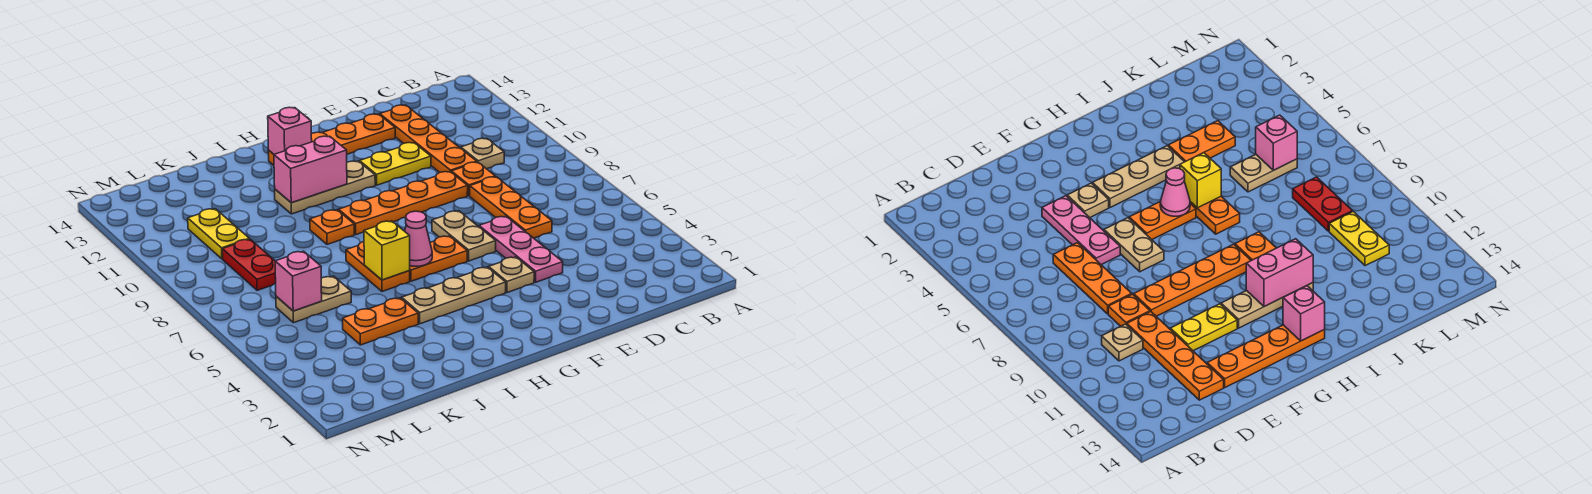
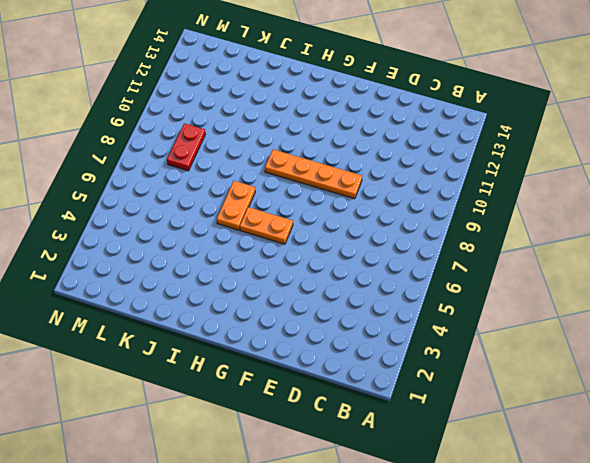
none -> tan plate C10 level 1
none -> orange plate D6:D8 level 1
none -> orange plate D9 level 1

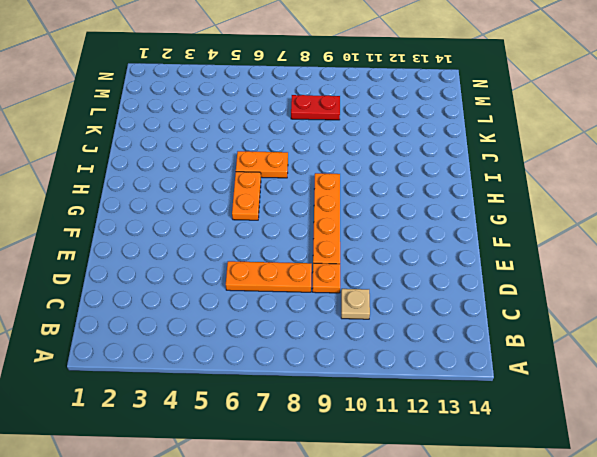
none -> orange plate D10:D13 level 1
none -> pink plate E4:E6 level 1
none -> yellow plate E11:F11 level 1

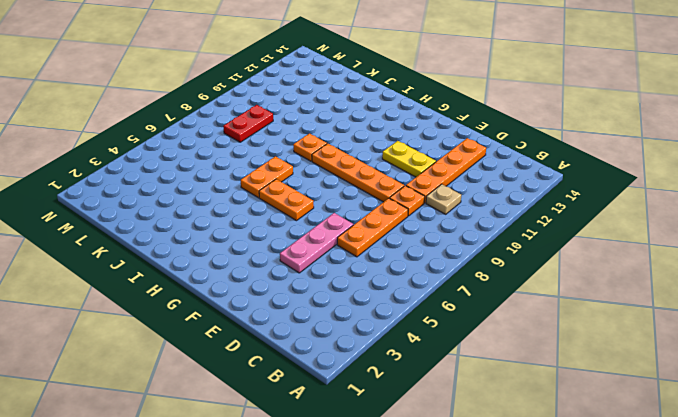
none -> orange plate E13:H13 level 1
none -> tan plate F4 level 1
none -> tan plate F6:F7 level 1

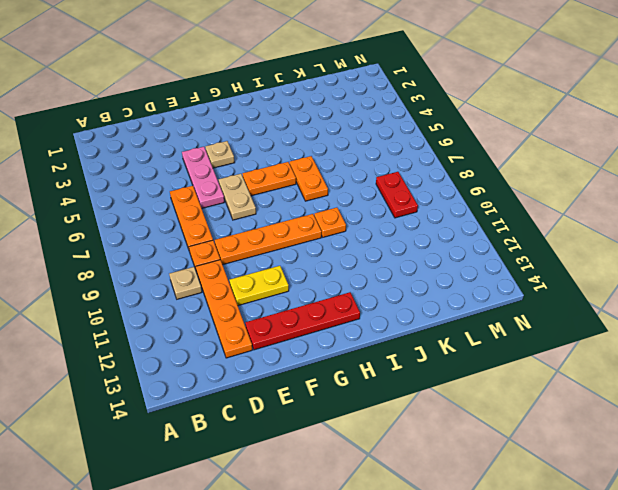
red plate E13:H13 level 1 -> orange plate E13:H13 level 1
none -> tan plate G4:I4 level 1
none -> tan plate G11:I11 level 1
none -> orange plate J4:K4 level 1

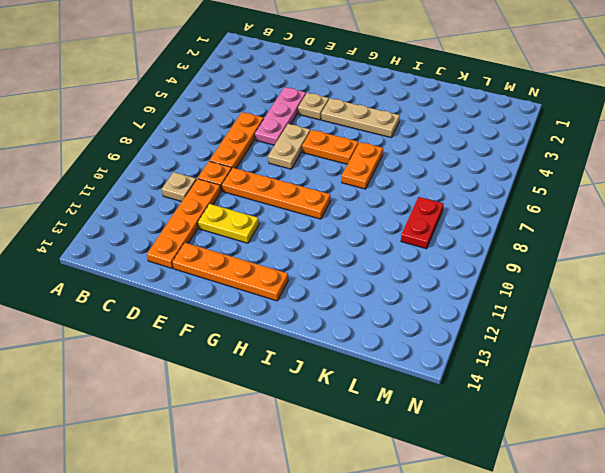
none -> tan plate G11:I11 level 1
none -> orange plate I9 level 1
none -> orange plate J4:K4 level 1

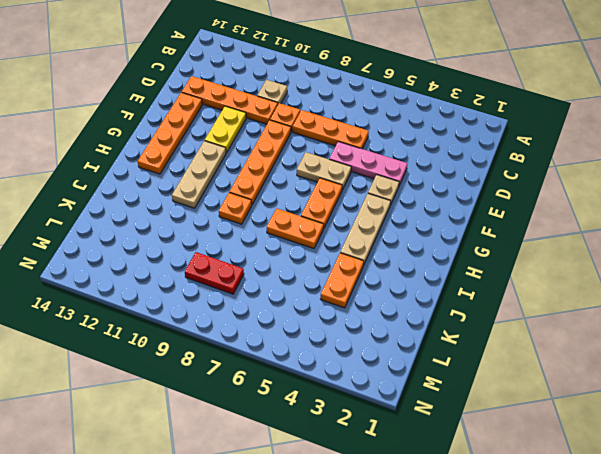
none -> tan plate K6:L6 level 1
none -> yellow plate L10:L11 level 1
none -> pink cone H6 level 2

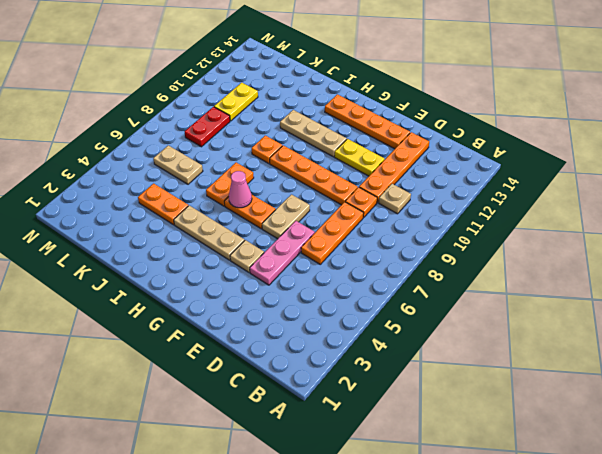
none -> pink brick H11:I11 level 2
none -> pink brick H13 level 2
none -> yellow brick I6 level 2

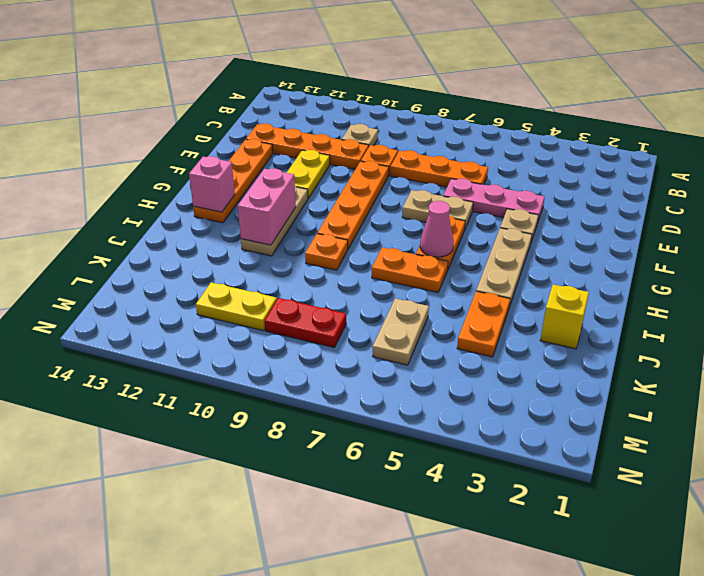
yellow brick J2 level 1 -> yellow brick I6 level 2
none -> pink brick L6 level 2

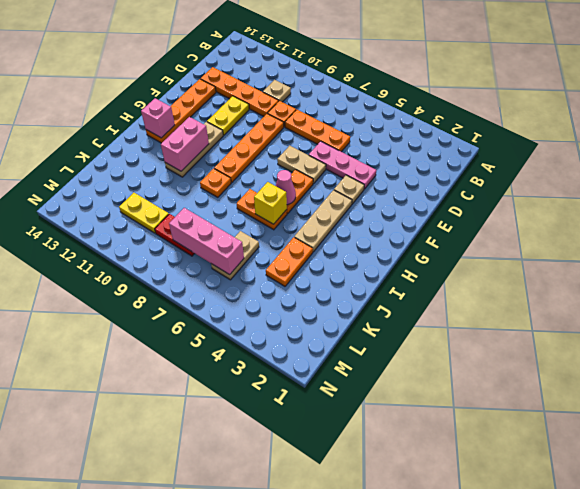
pink brick L6:L8 level 2 -> pink brick L6 level 2

